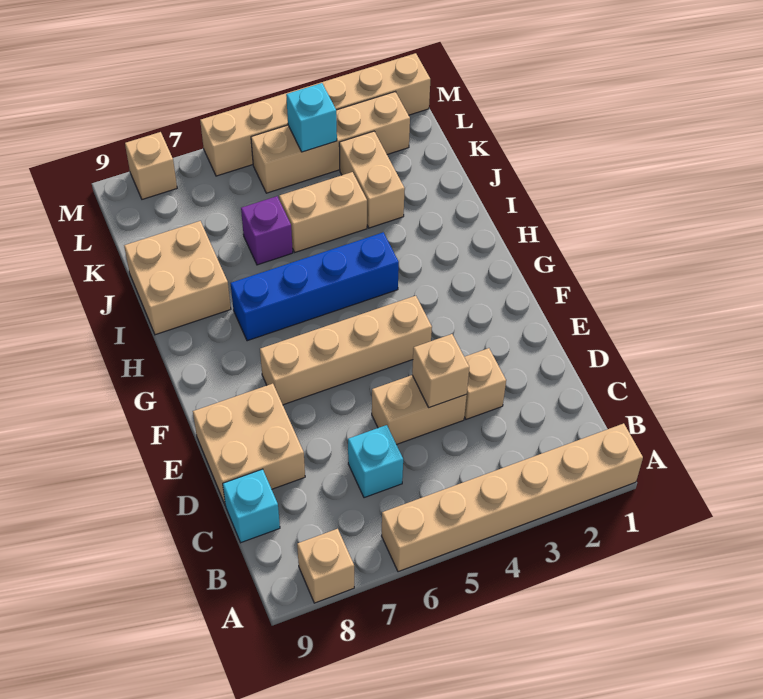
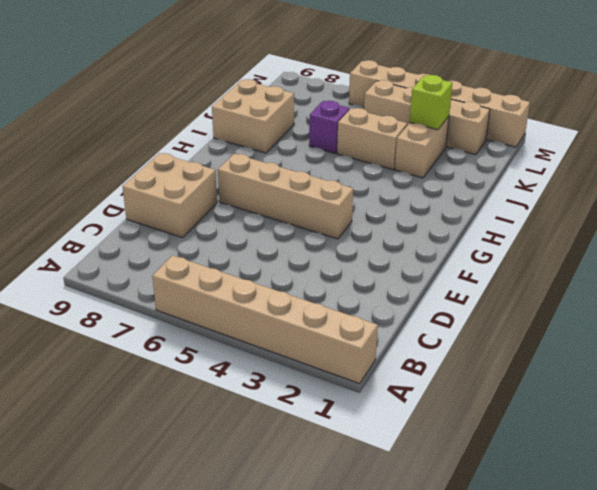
lime brick K3 level 2 -> none
none -> tan brick A8 level 1
none -> cyan brick C6 level 1
none -> cyan brick C9 level 1

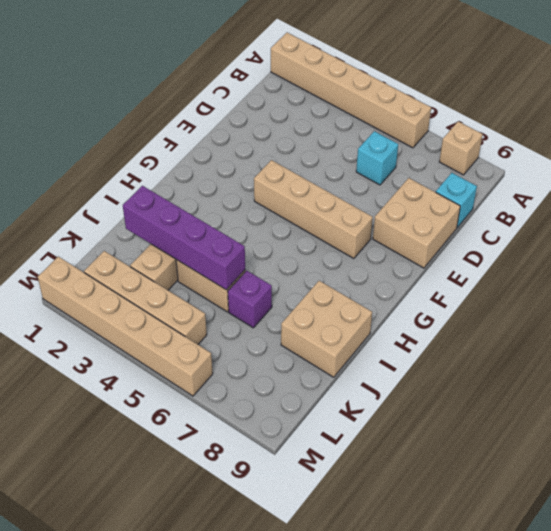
purple brick J2:J5 level 2 -> none
none -> tan brick D3 level 1
none -> tan brick D4:D5 level 1
none -> blue brick H4:H7 level 1

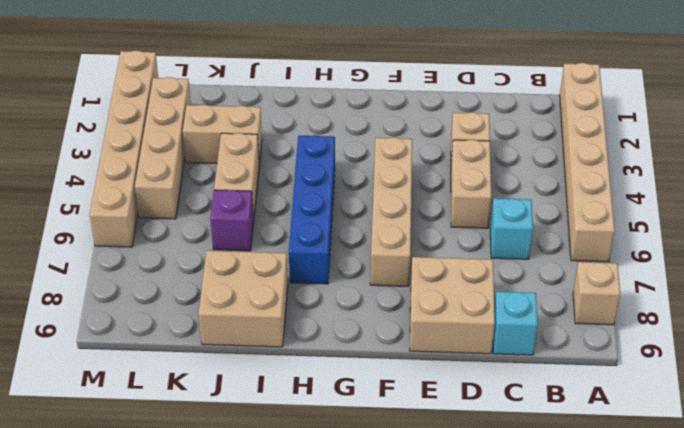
none -> tan brick M8 level 1
none -> tan brick D4 level 2
none -> cyan brick L4 level 2

